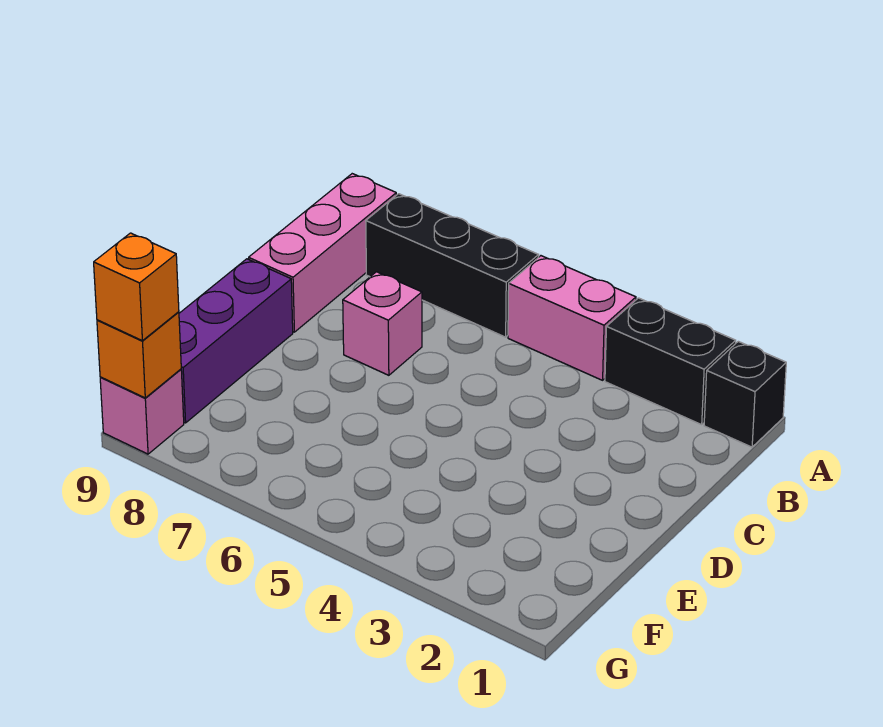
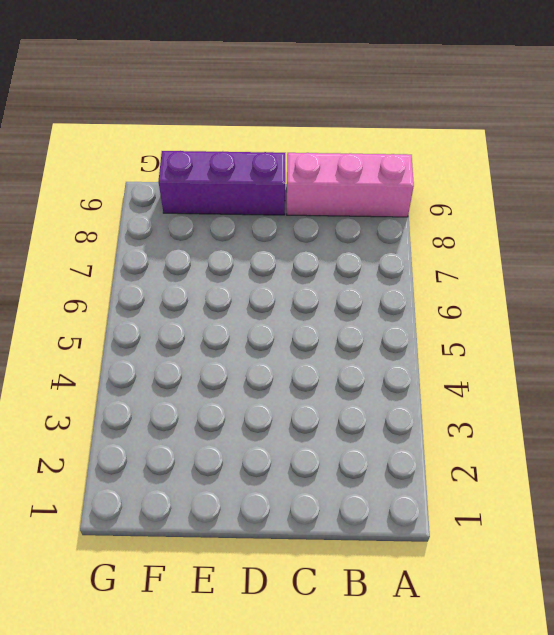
none -> black brick A1 level 1
none -> black brick A2:A3 level 1

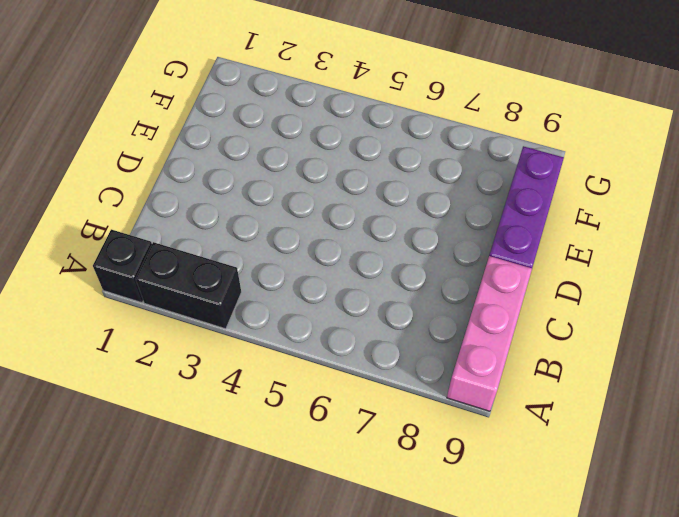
none -> pink brick A4:A5 level 1
none -> black brick A6:A8 level 1

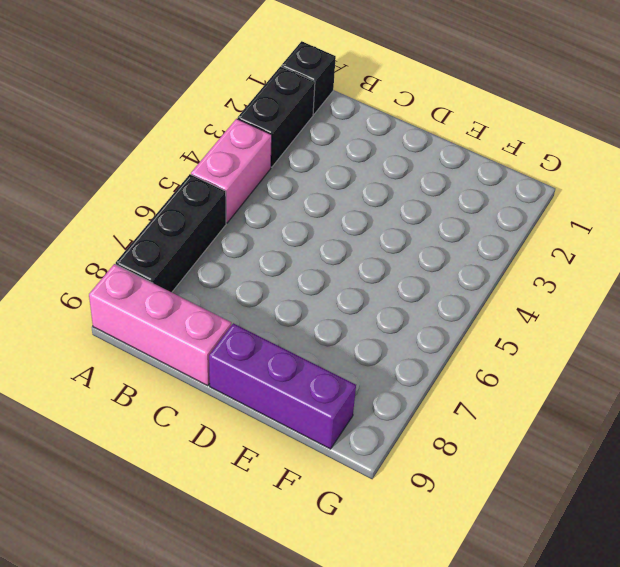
none -> pink brick C7 level 1
none -> pink brick G9 level 1

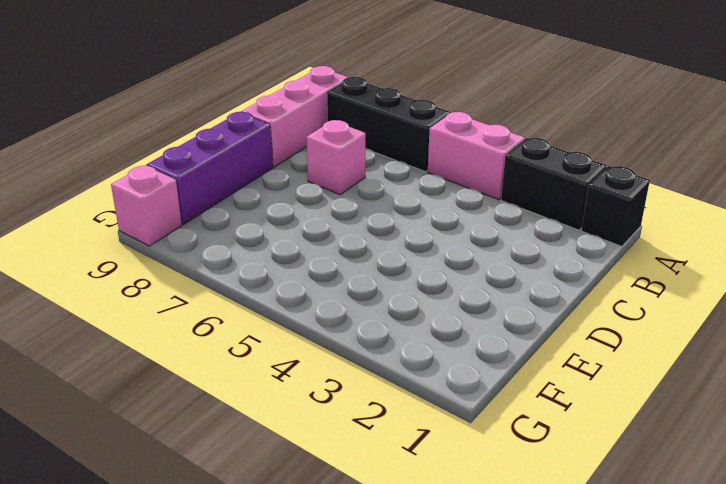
none -> orange brick G9 level 2
none -> orange brick G9 level 3

